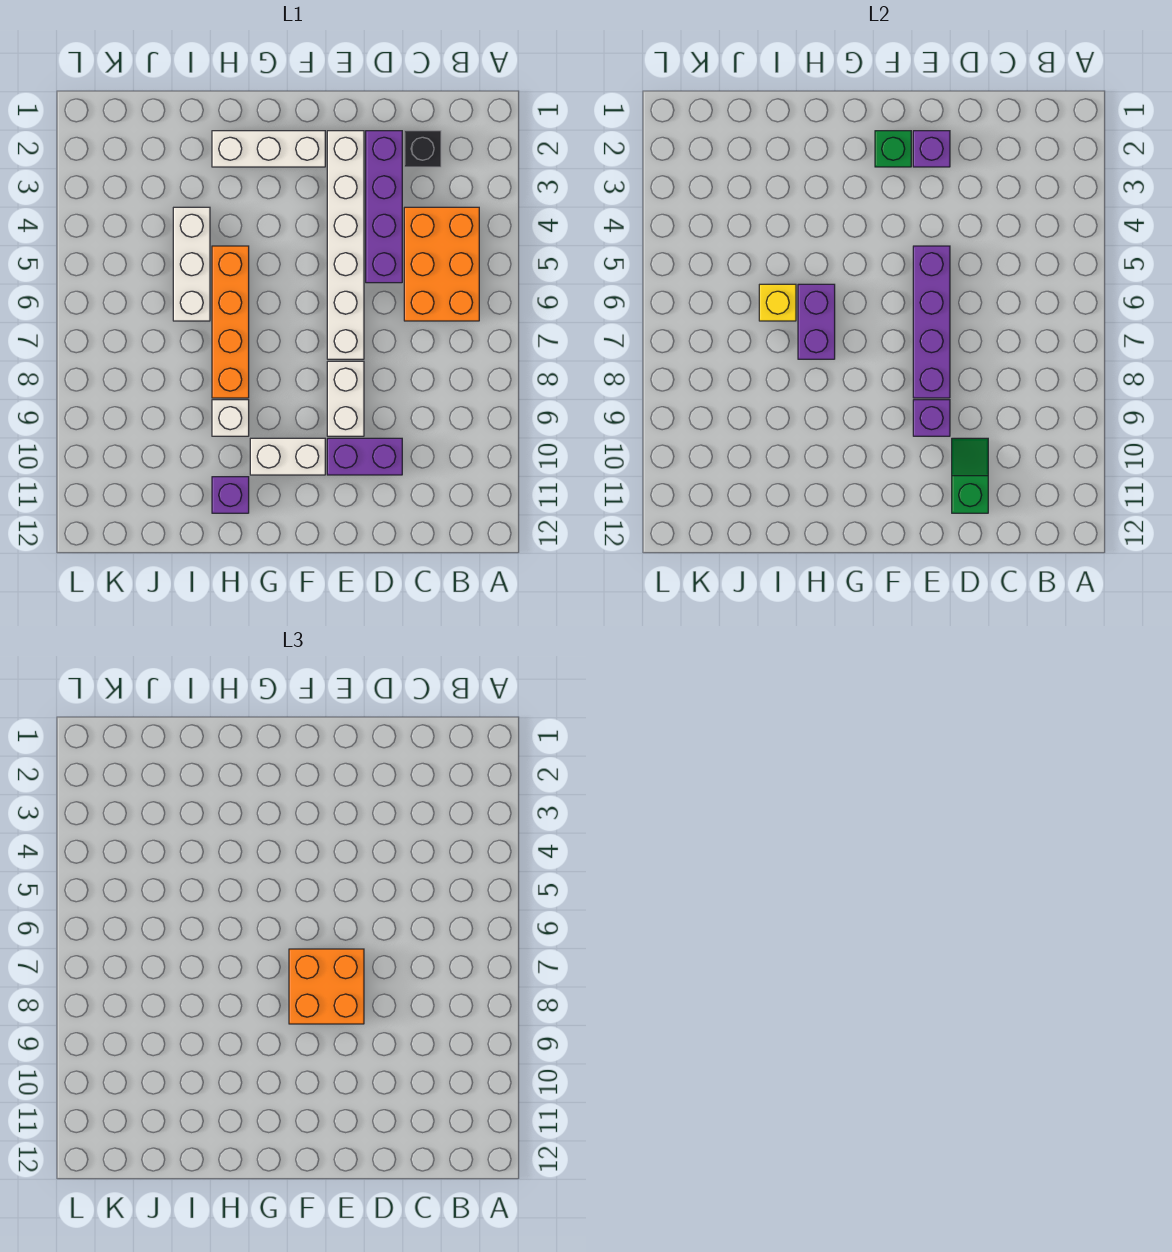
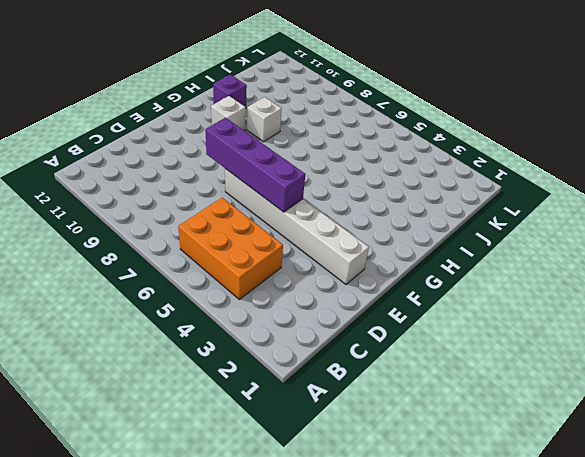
white brick G10 level 1 -> white brick F10:G10 level 1
none -> black brick C2 level 1
none -> purple brick D2:D5 level 1
none -> purple brick D10:E10 level 1

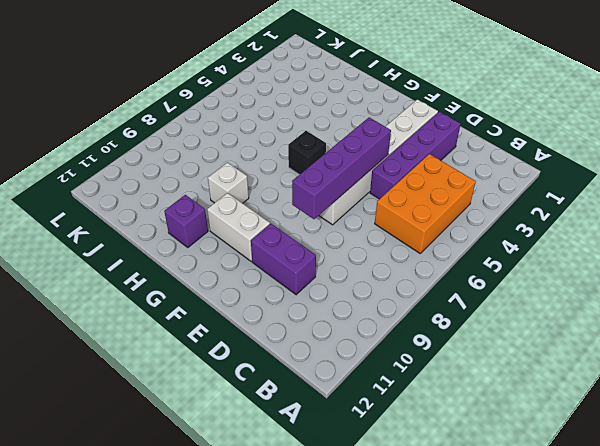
black brick G6 level 1 -> black brick C2 level 1
none -> white brick E8:E9 level 1
none -> white brick F2:H2 level 1
none -> orange brick H5:H8 level 1

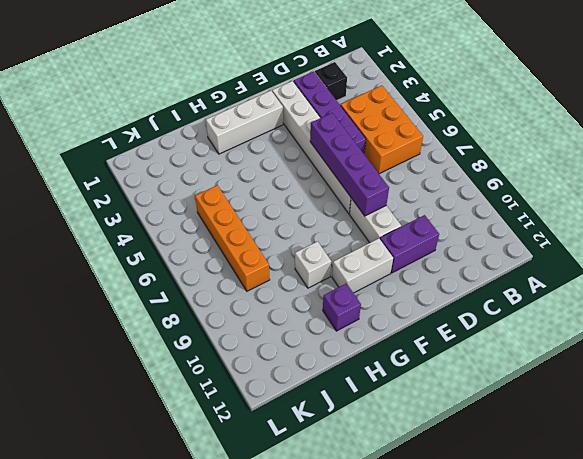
orange brick J5:J8 level 1 -> orange brick H5:H8 level 1
none -> white brick I4:I6 level 1
none -> green slope D10:D11 level 2 top 11
none -> purple brick E2 level 2

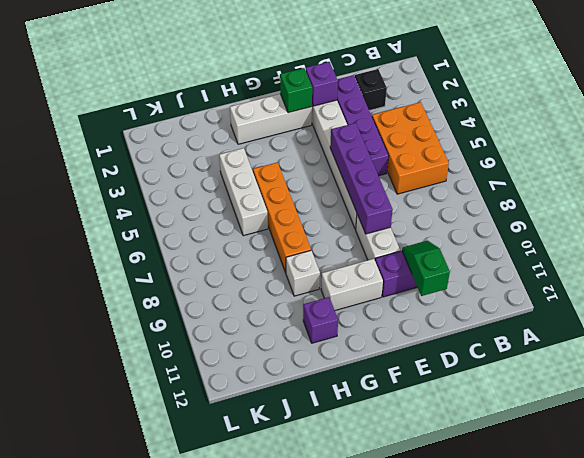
none -> purple brick E9 level 2
none -> purple brick H6:H7 level 2
none -> yellow brick I6 level 2

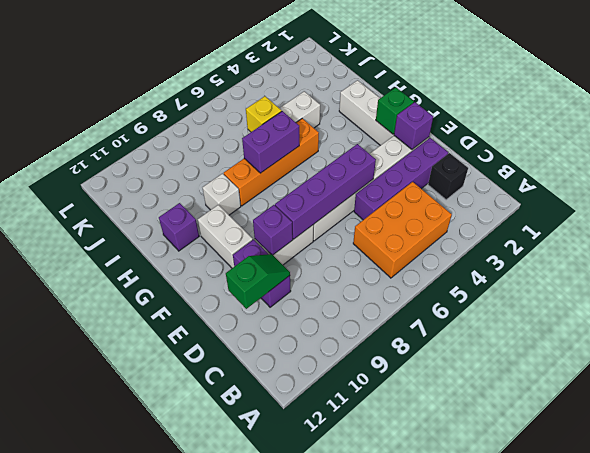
none -> orange brick E7:F8 level 3

